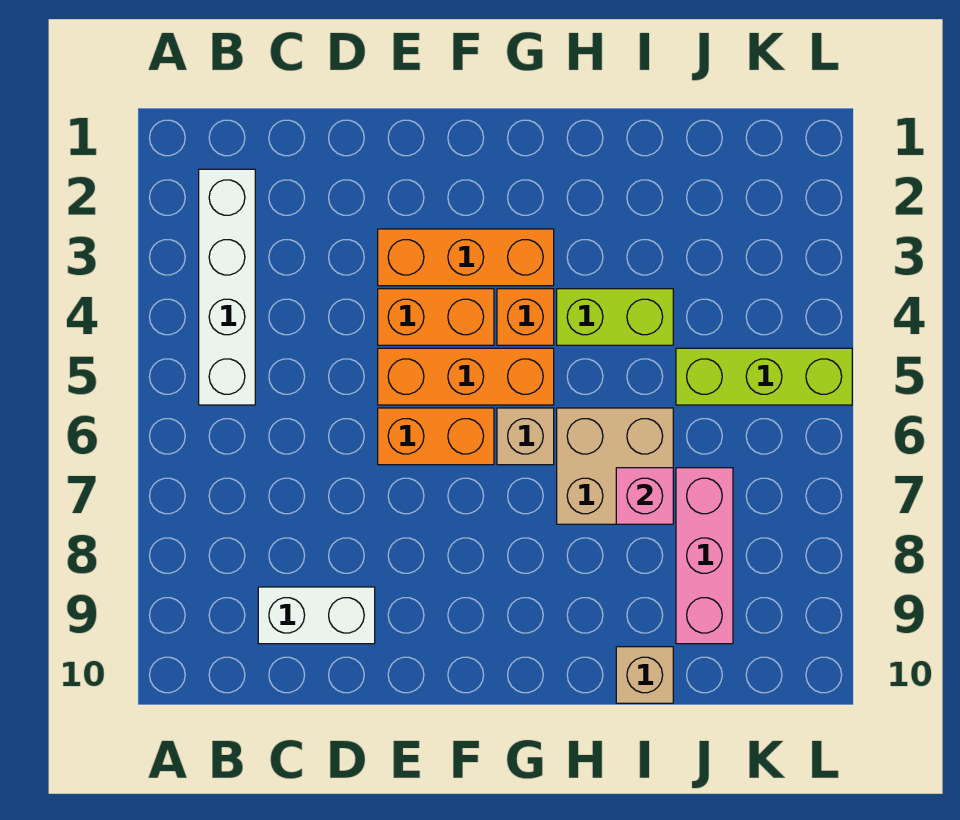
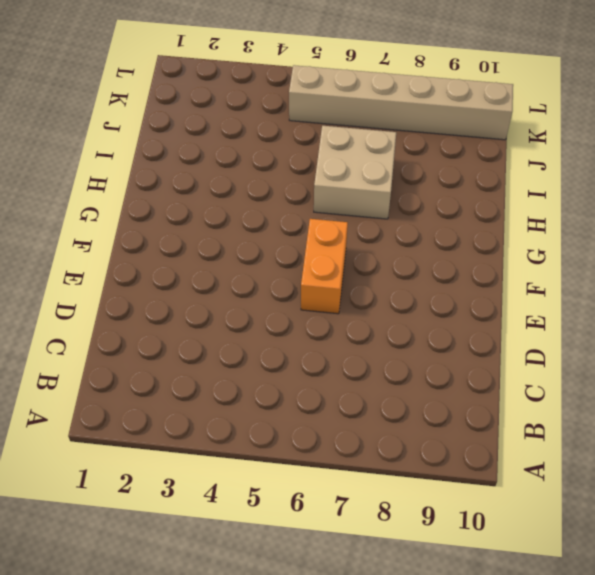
tan brick K5:K10 level 1 -> lime brick J5:L5 level 1
none -> white brick B2:B5 level 1
none -> white brick C9:D9 level 1
none -> orange brick E3:G3 level 1

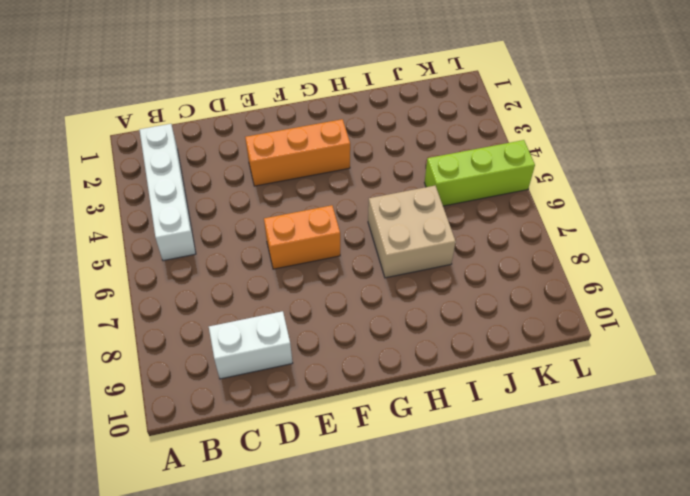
none -> orange brick E4:F4 level 1
none -> orange brick E5:G5 level 1
none -> orange brick G4 level 1

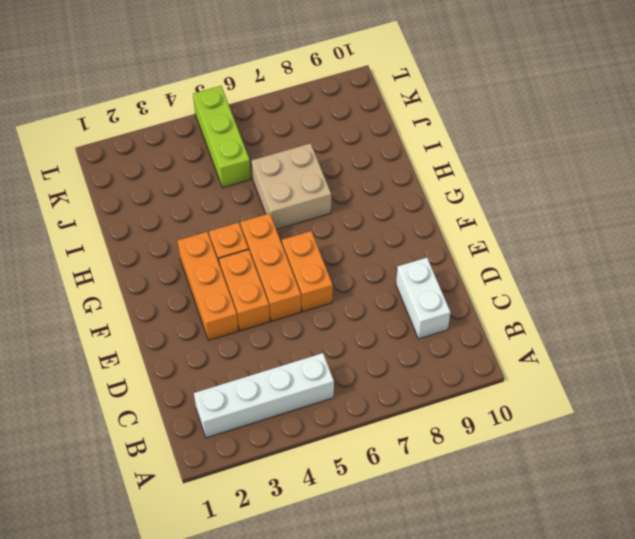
none -> tan brick G6 level 1
none -> lime brick H4:I4 level 1
none -> tan brick I10 level 1

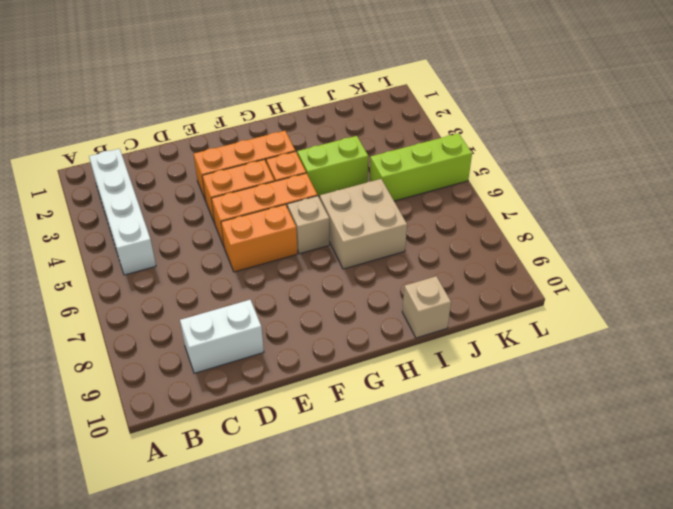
none -> pink brick J7:J9 level 1
none -> pink brick I7 level 2

